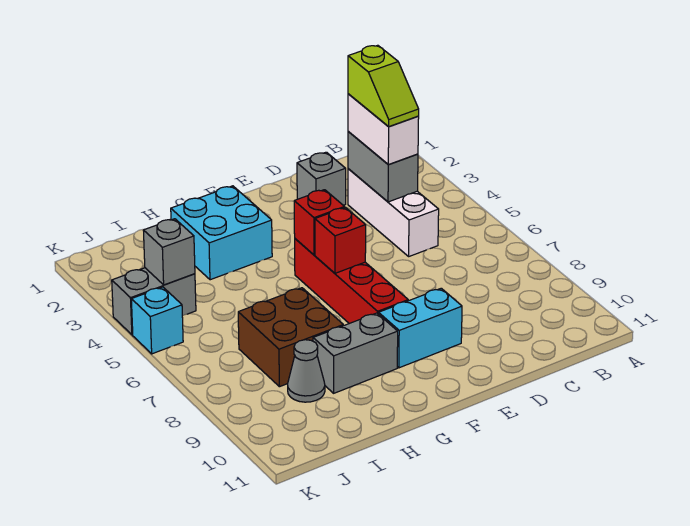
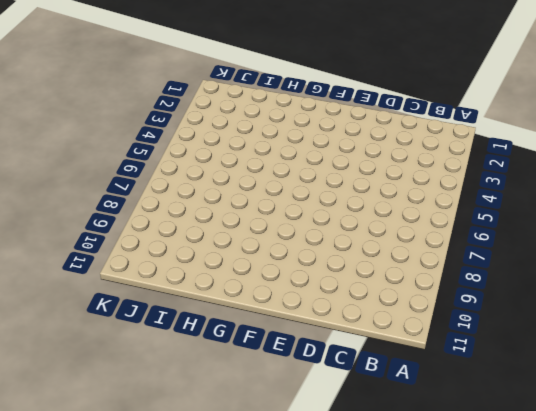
none -> white brick C3:C5 level 1
none -> grey brick D2 level 1
none -> cyan brick E9:F9 level 1

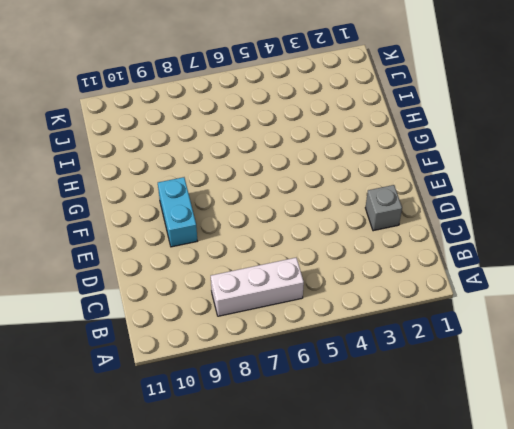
white brick B6:B8 level 1 -> white brick C3:C5 level 1
none -> red brick F5:F8 level 1
none -> cyan brick G2:H3 level 1
none -> grey brick G9:H9 level 1

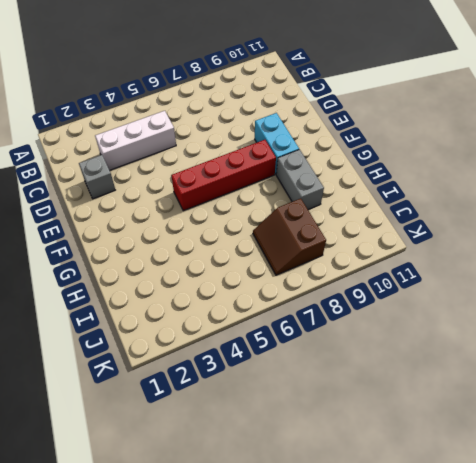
brown slope I7:J8 level 1 top 8 -> brown brick H7:I8 level 1
none -> cyan brick G2:H3 level 1
none -> grey cone I9 level 1
none -> grey brick J4:K4 level 1

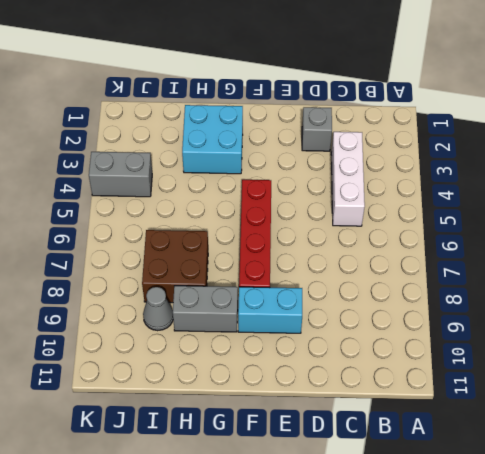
none -> cyan brick K5 level 1
none -> grey brick C3:C4 level 2
none -> red brick F5 level 2

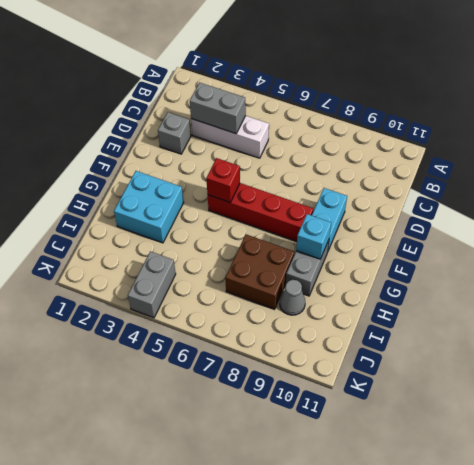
cyan brick G9 level 2 -> cyan brick K5 level 1
none -> red brick F6 level 2
none -> grey brick J4 level 2
none -> white brick C3:C4 level 3

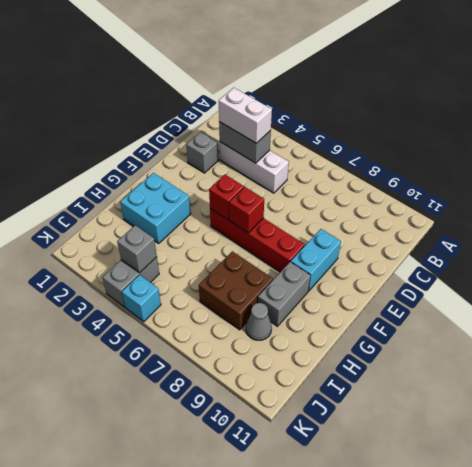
none -> lime slope C3:C4 level 4 top 3

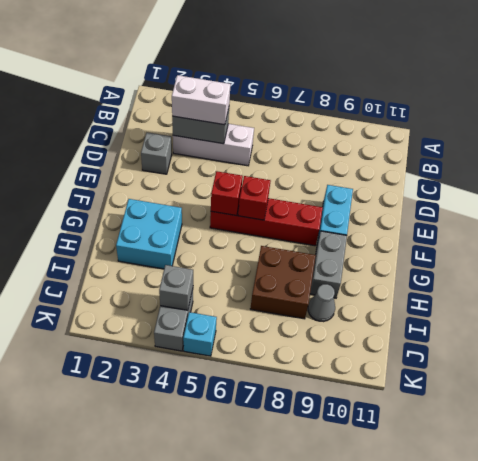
none -> lime slope C3:C4 level 4 top 3

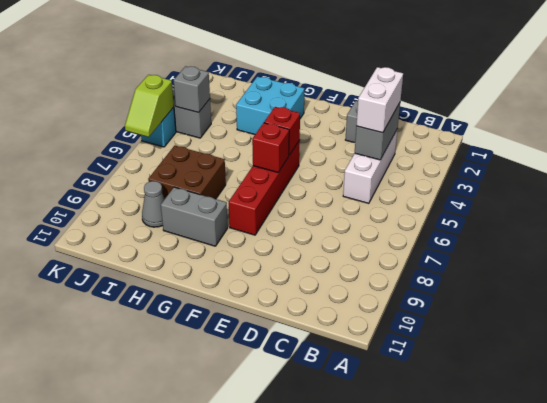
lime slope K5:K6 level 2 top 5 -> lime slope C3:C4 level 4 top 3
none -> cyan brick E9:F9 level 1

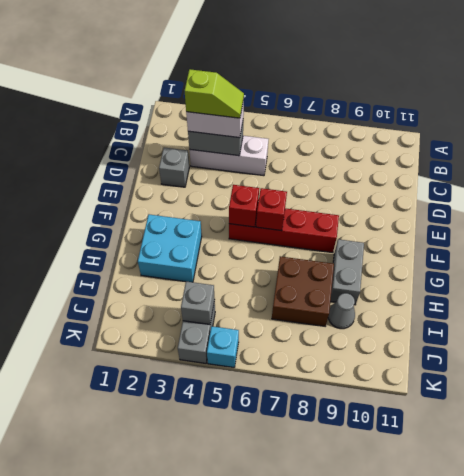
none -> cyan brick E9:F9 level 1

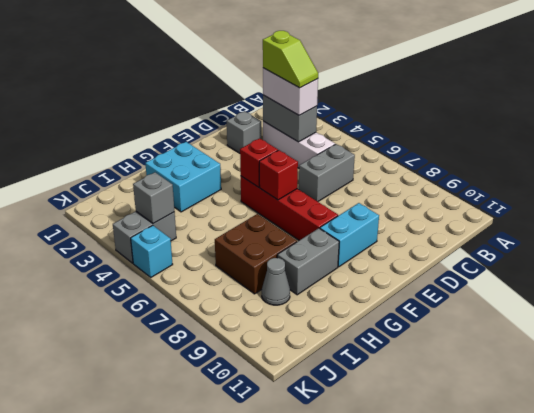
grey brick C6:D6 level 1 -> none

